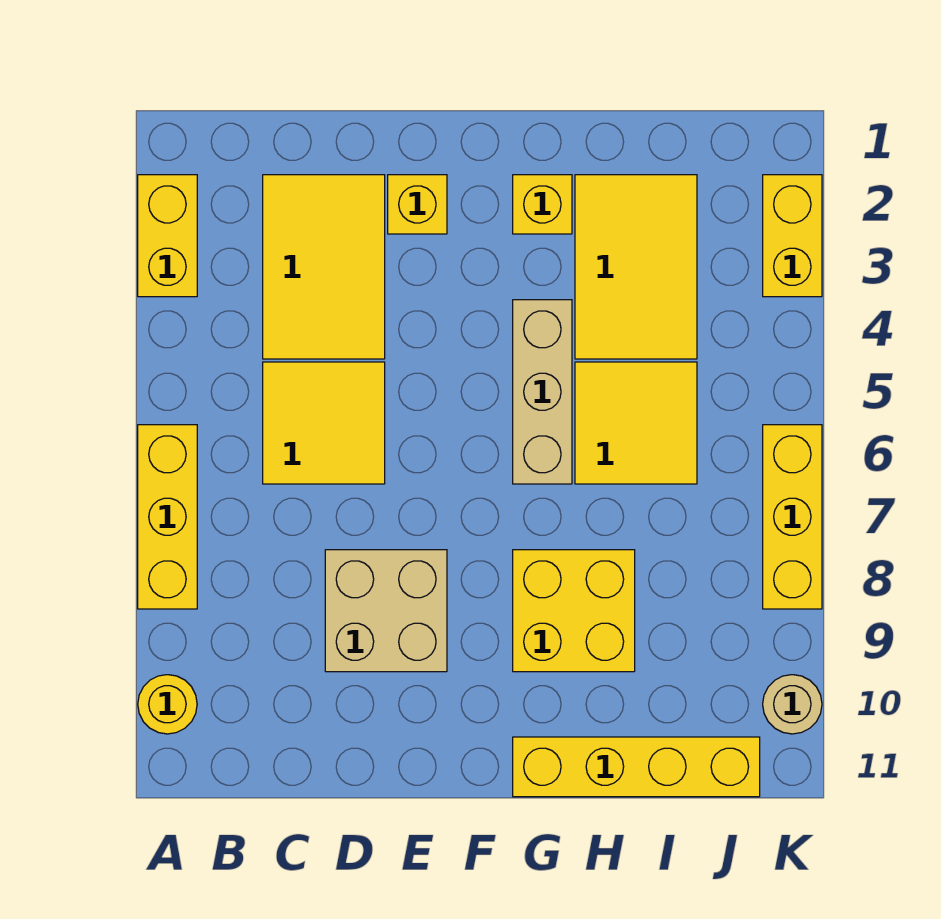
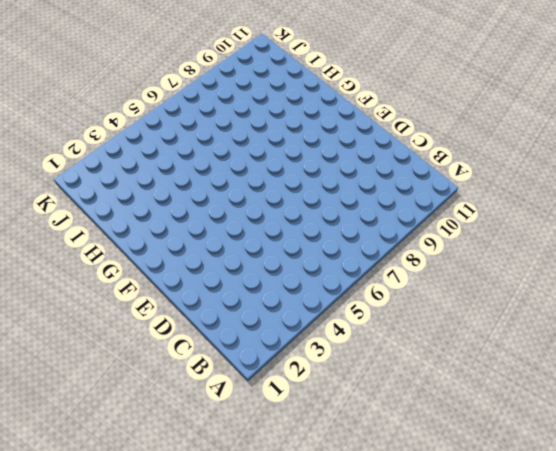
none -> yellow brick A2:A3 level 1
none -> yellow brick A6:A8 level 1
none -> yellow round brick A10 level 1

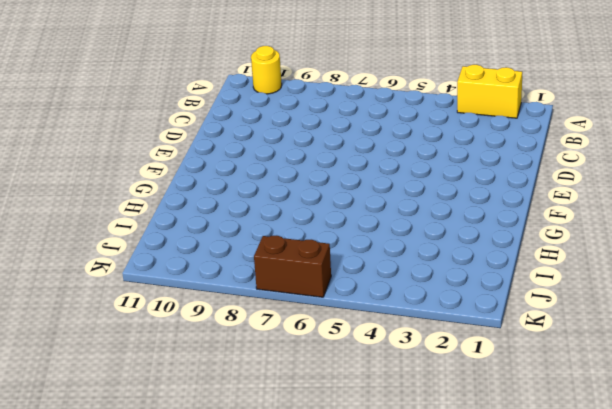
brown brick K6:K7 level 1 -> yellow brick K6:K8 level 1
none -> yellow brick A6:A8 level 1
none -> yellow tile C2:D4 level 1
none -> yellow tile C5:D6 level 1

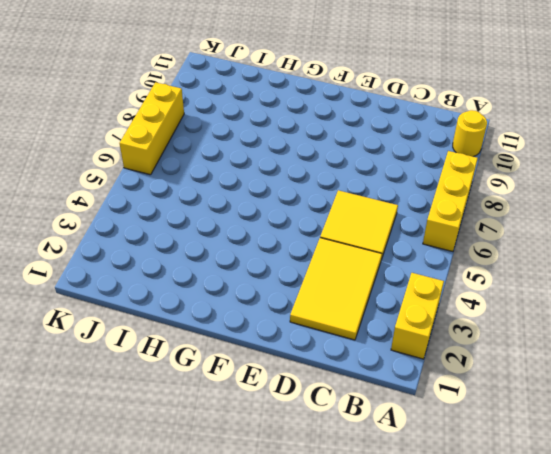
none -> tan brick D8:E9 level 1
none -> yellow brick E2 level 1
none -> yellow brick G2 level 1

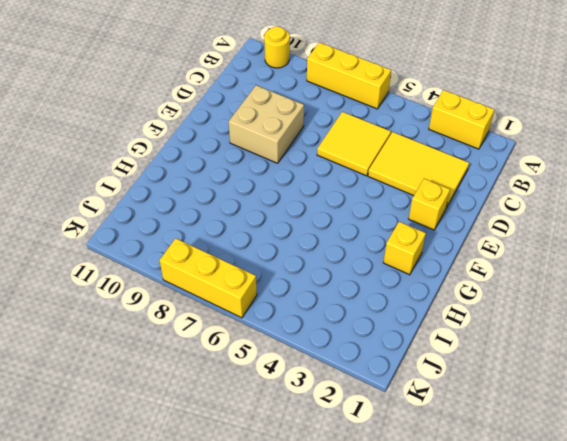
none -> tan brick G4:G6 level 1
none -> yellow brick G8:H9 level 1
none -> yellow brick G11:J11 level 1

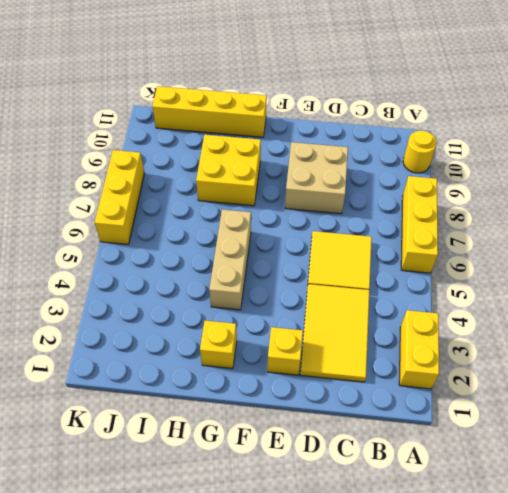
none -> yellow tile H2:I4 level 1
none -> yellow tile H5:I6 level 1
none -> yellow brick K2:K3 level 1

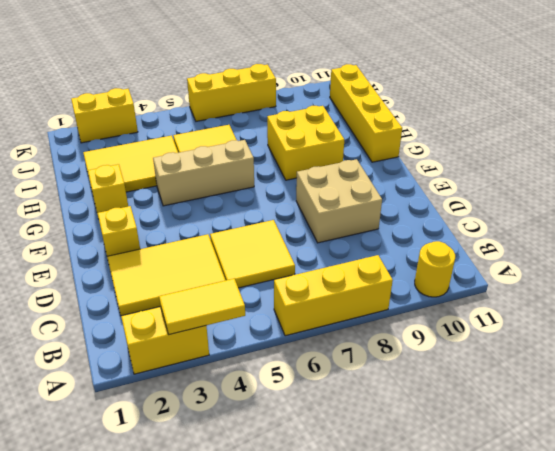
yellow tile A3:A4 level 2 -> none
none -> tan round brick K10 level 1

